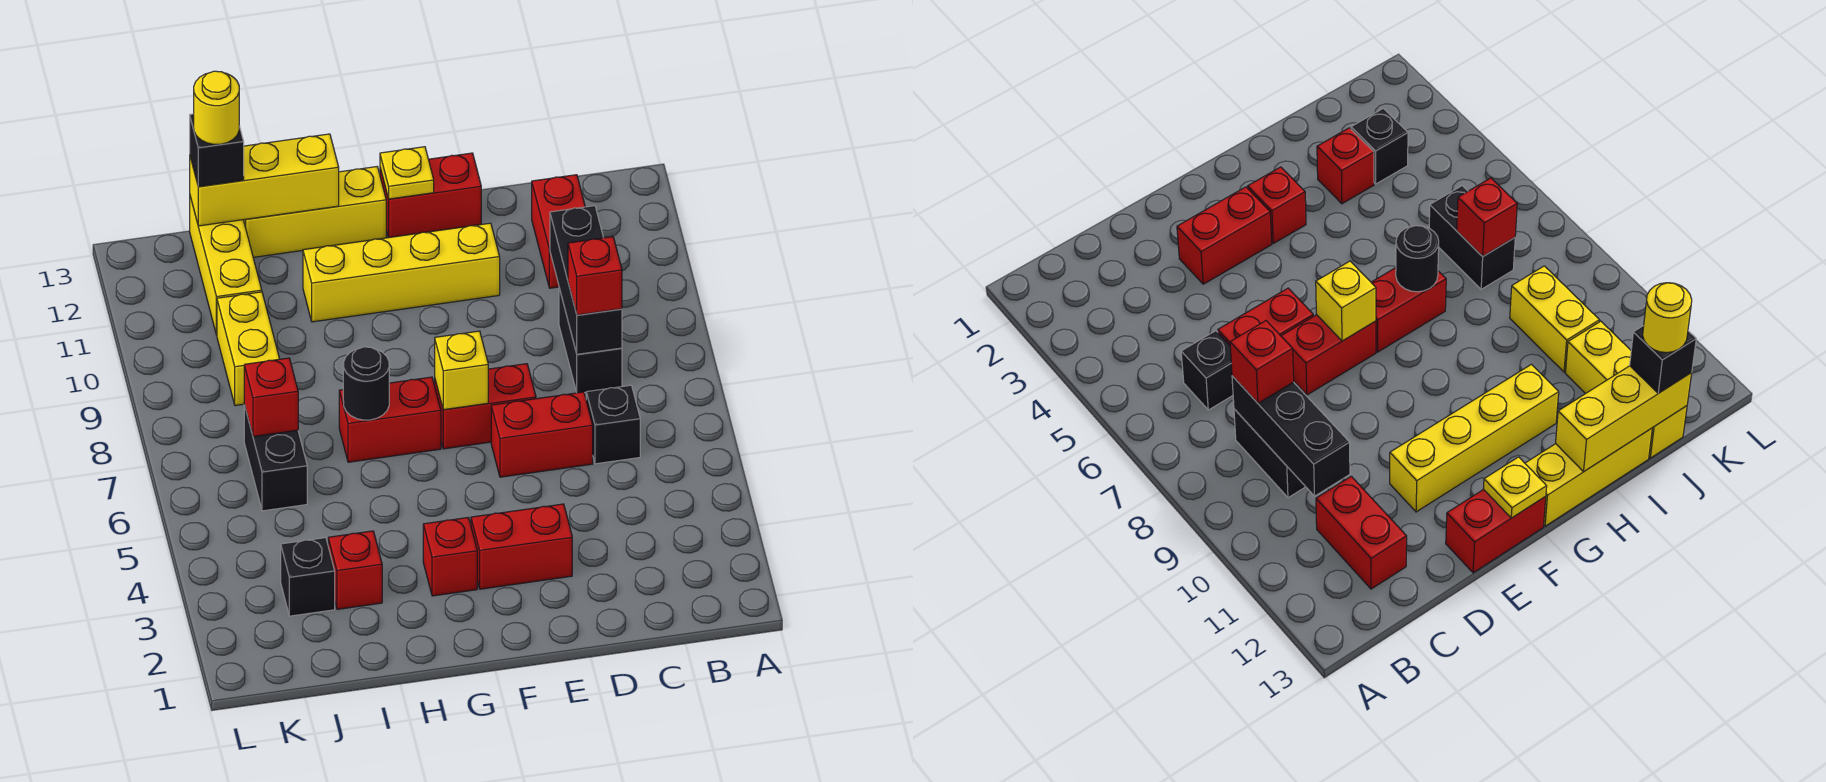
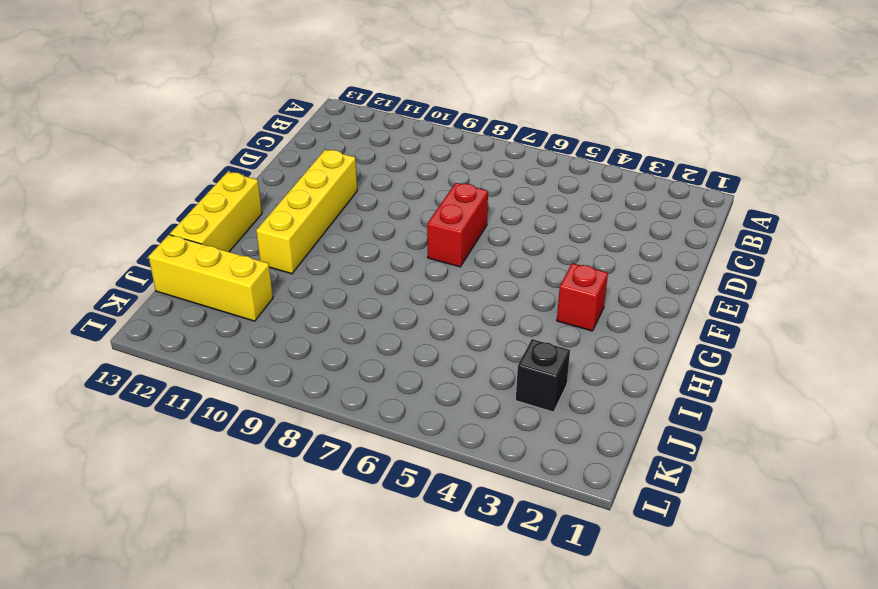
none -> black brick C6 level 1
none -> black brick C8:C9 level 1
none -> red brick C11:C12 level 1

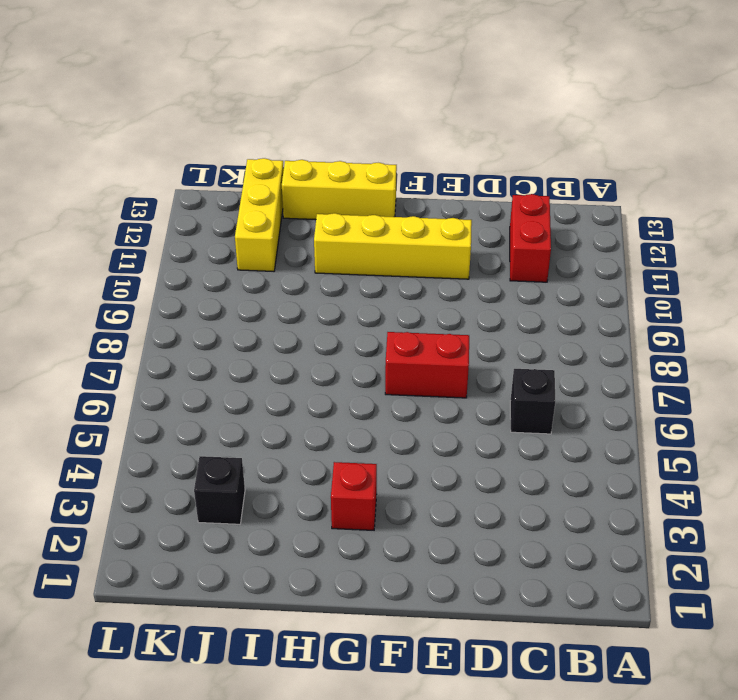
none -> black brick C8:C9 level 1
none -> red brick D6:E6 level 1
none -> red brick E3:F3 level 1

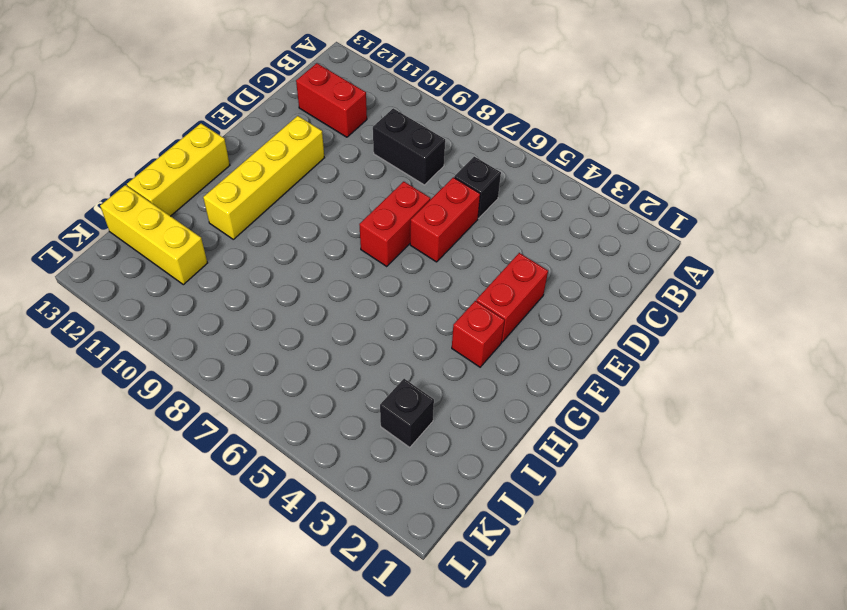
none -> red brick E13:F13 level 1
none -> red brick G7:H7 level 1
none -> red brick I3 level 1

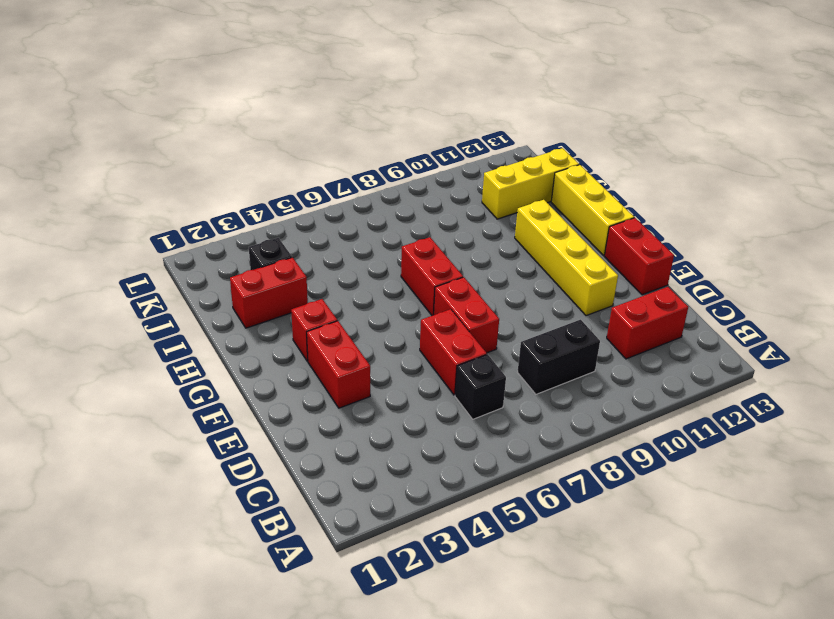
red brick I2:I3 level 1 -> red brick I3 level 1
none -> black brick J6:J7 level 1
none -> yellow brick J9:J10 level 1
none -> black brick C8:C10 level 2

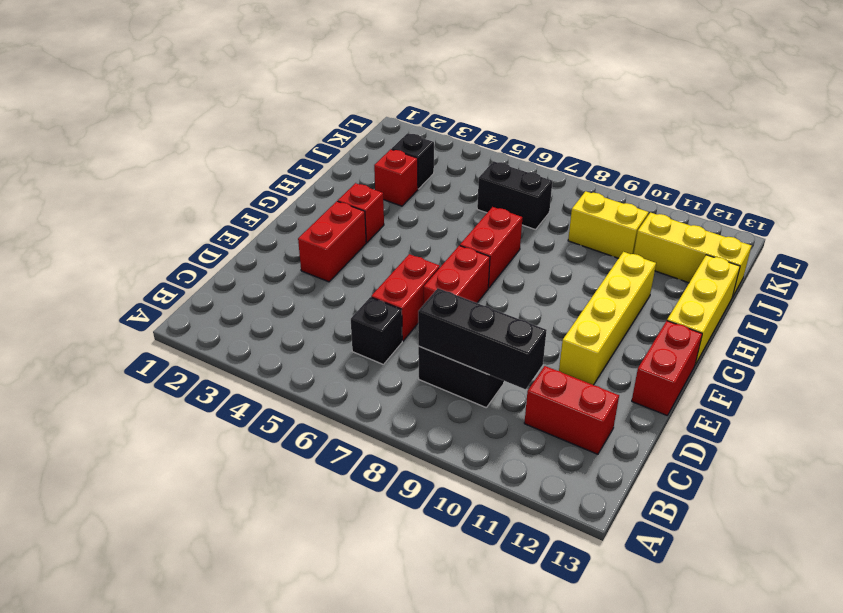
none -> yellow brick F7 level 2
none -> yellow plate F13 level 2
none -> black round brick H7 level 2

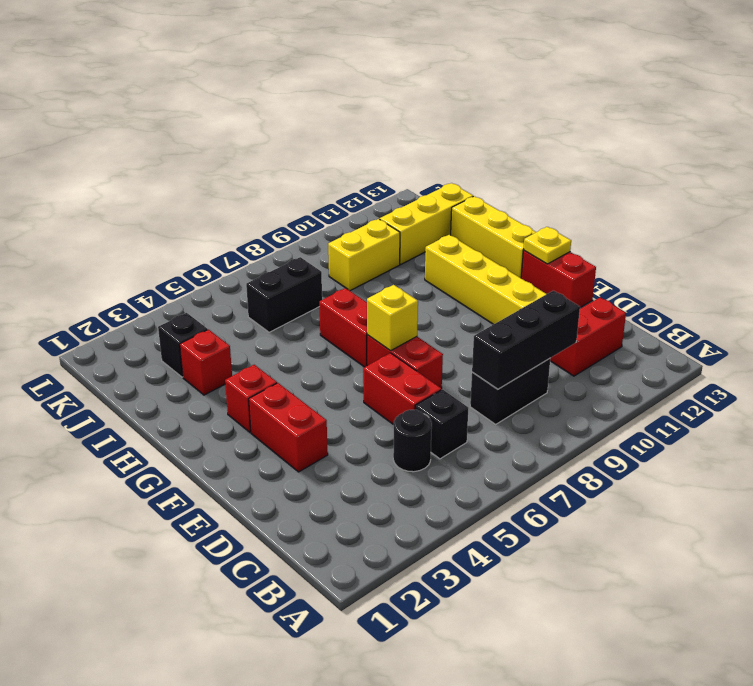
black round brick C5 level 1 -> black round brick H7 level 2
none -> yellow brick H13:J13 level 2
none -> red brick J7 level 2
none -> red brick C8 level 3

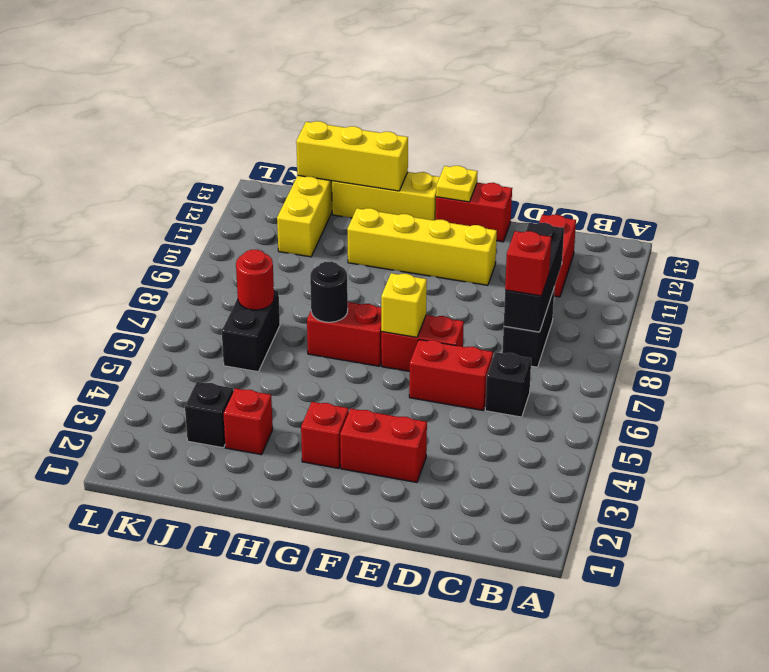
red round brick J7 level 2 -> red brick J7 level 2
none -> yellow brick J9:J10 level 1
none -> black brick J13 level 3
none -> yellow round brick J13 level 4

